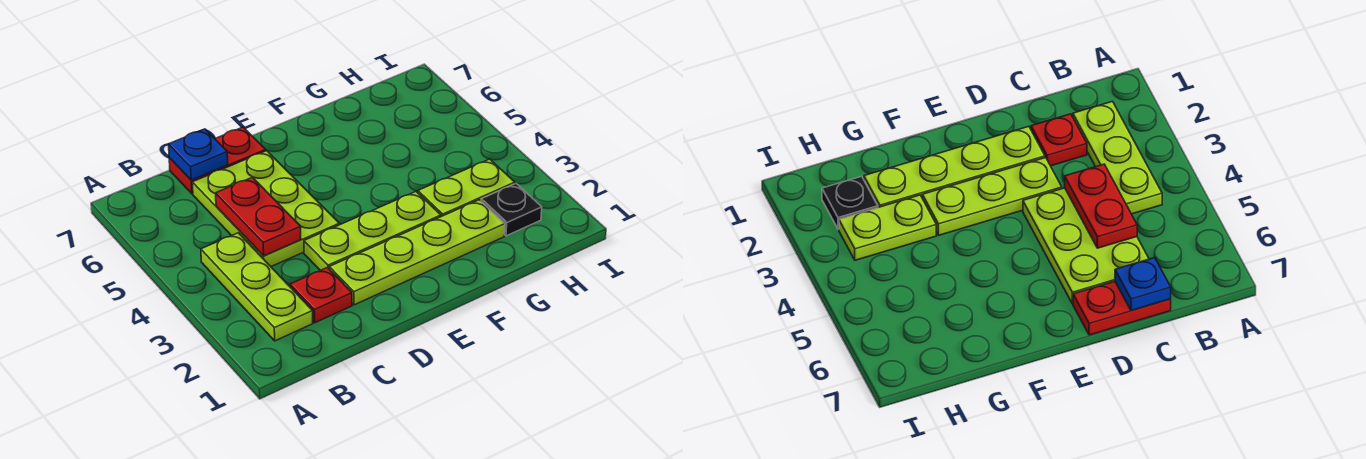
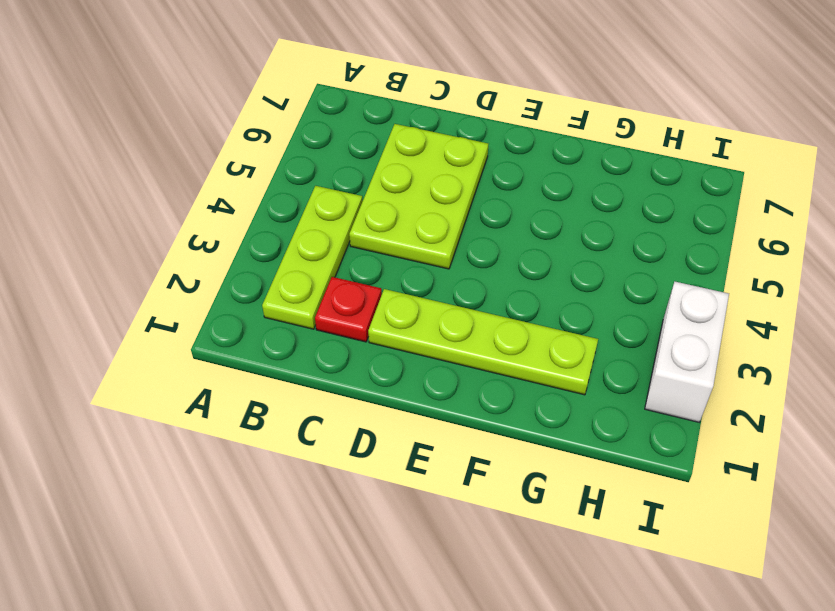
white brick I2:I3 level 1 -> none
none -> red plate C7:D7 level 1
none -> lime plate D3:F3 level 1

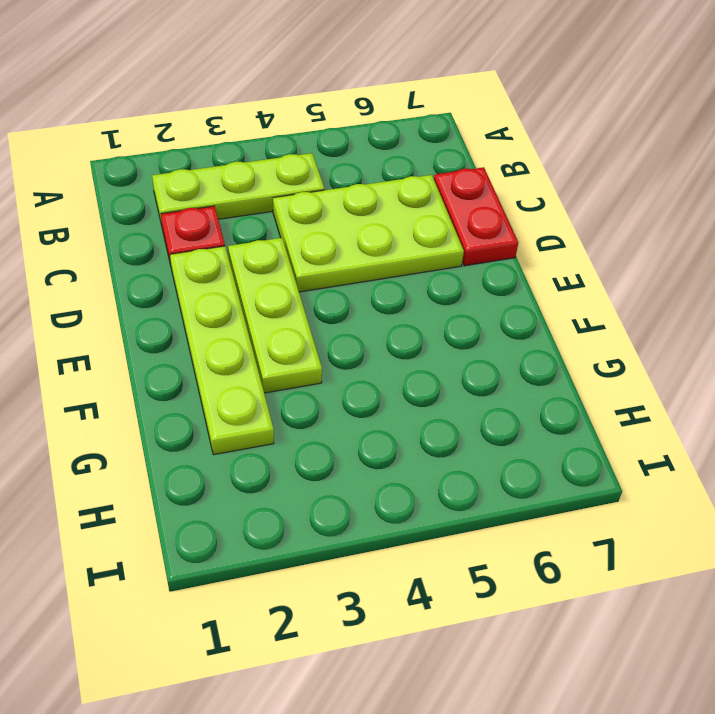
none -> lime plate G3:H3 level 1
none -> black plate H2 level 1

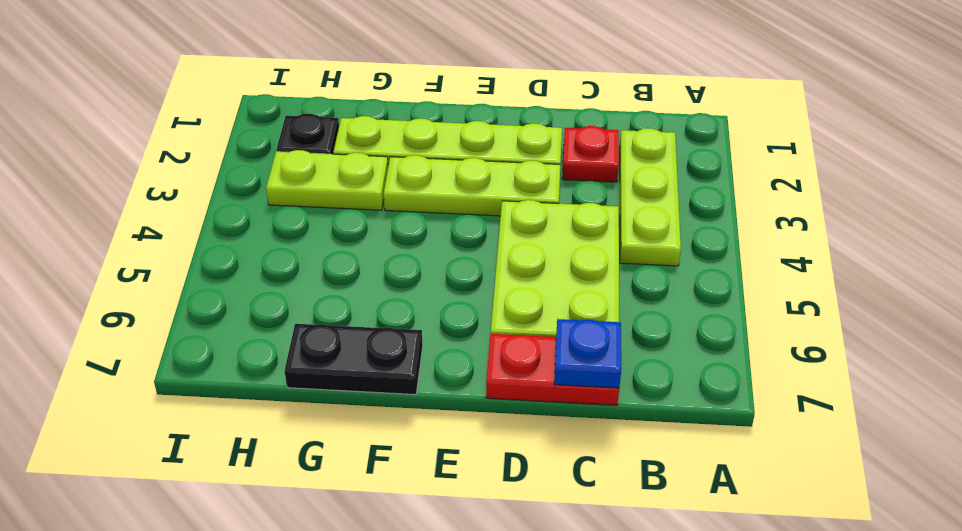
black plate F7:G7 level 1 -> none
none -> red plate C4:C5 level 2

